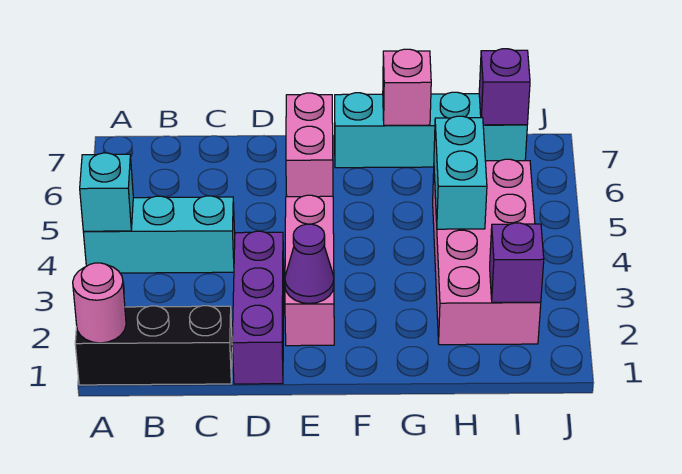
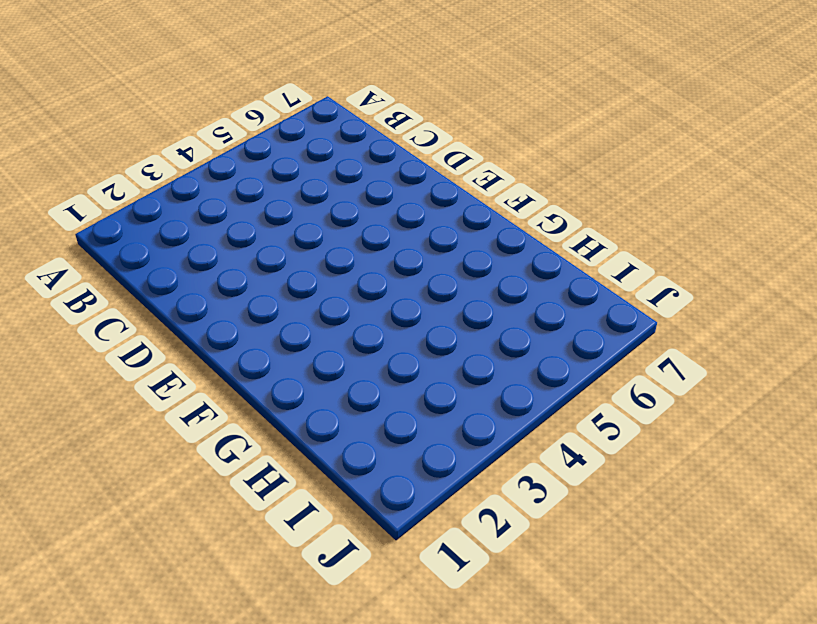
none -> black brick A1:C1 level 1
none -> cyan brick A4:C4 level 1
none -> purple brick D1:D3 level 1

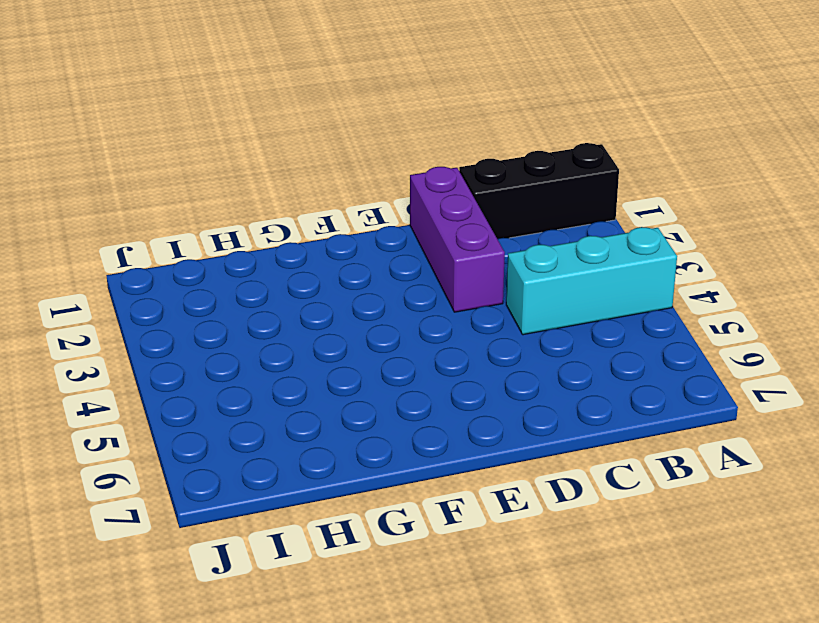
none -> pink brick E2:E4 level 1
none -> pink brick E6:E7 level 1
none -> cyan brick F7:I7 level 1

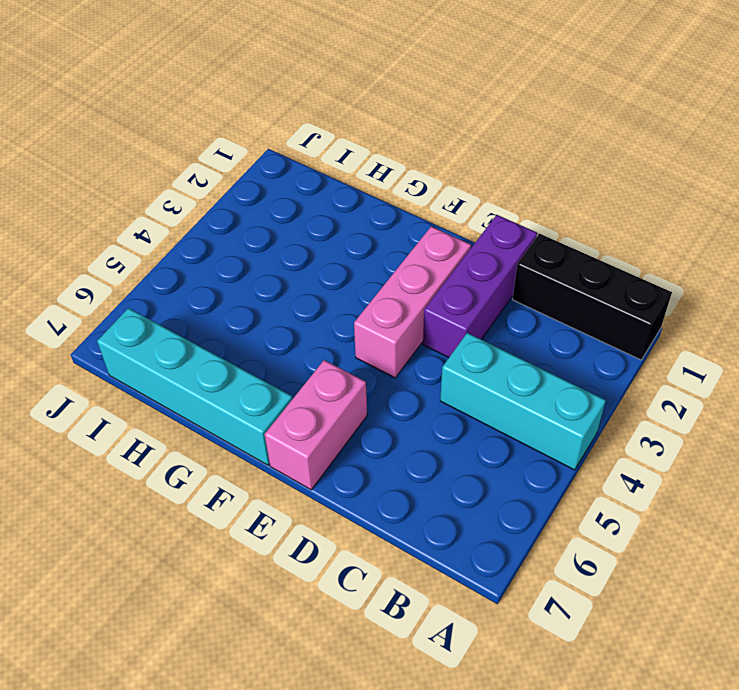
none -> pink brick H2:I5 level 1
none -> pink round brick A1 level 2
none -> cyan brick A4 level 2

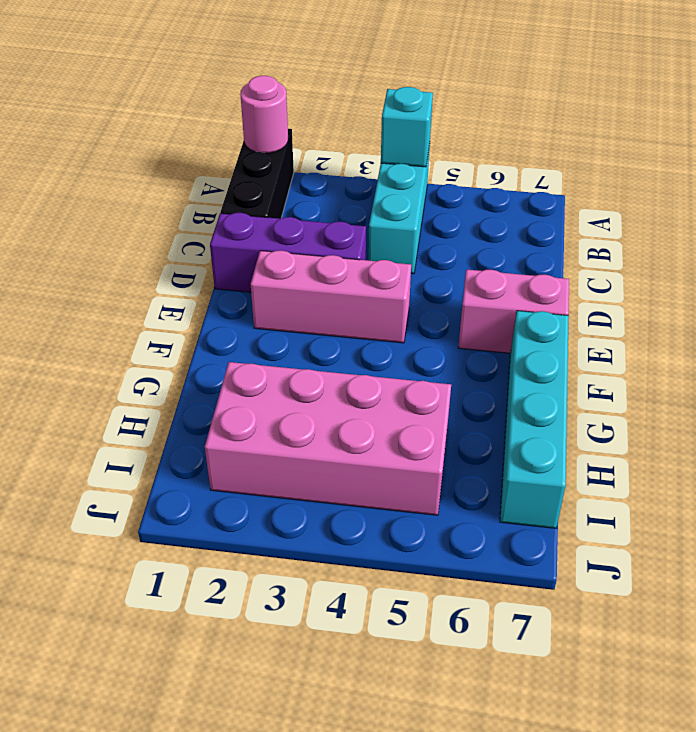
none -> purple cone E2 level 2
none -> pink brick G7 level 2
none -> cyan brick H4:H5 level 2

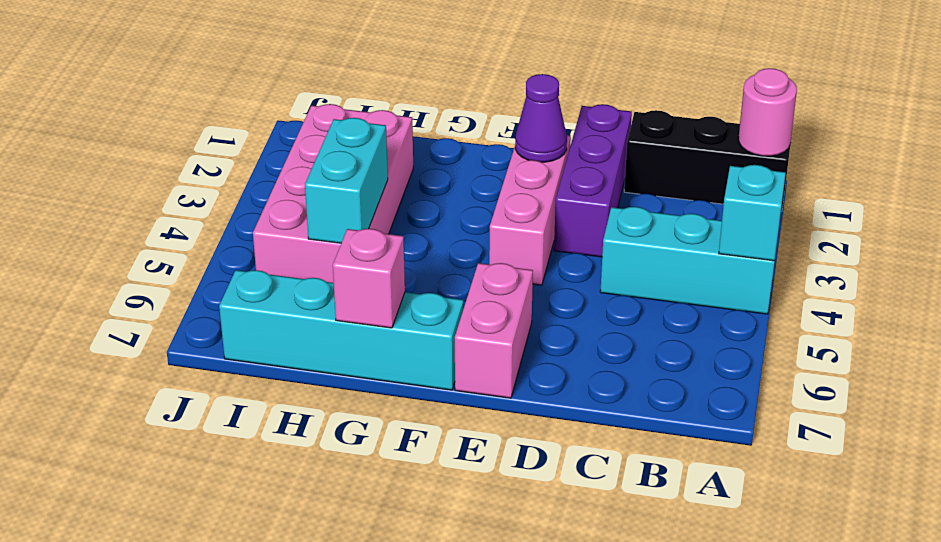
none -> purple brick I2 level 2
none -> purple brick I7 level 2

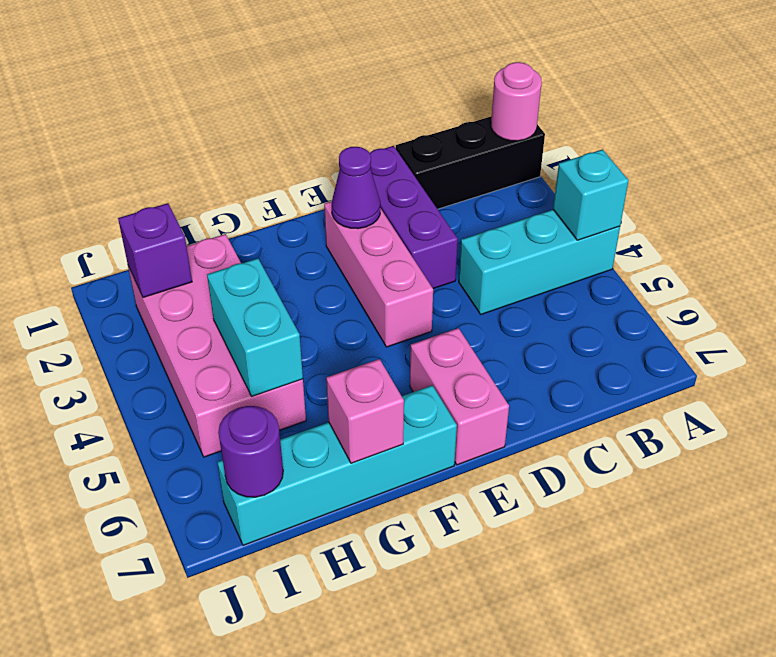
purple round brick I7 level 2 -> purple brick I7 level 2

